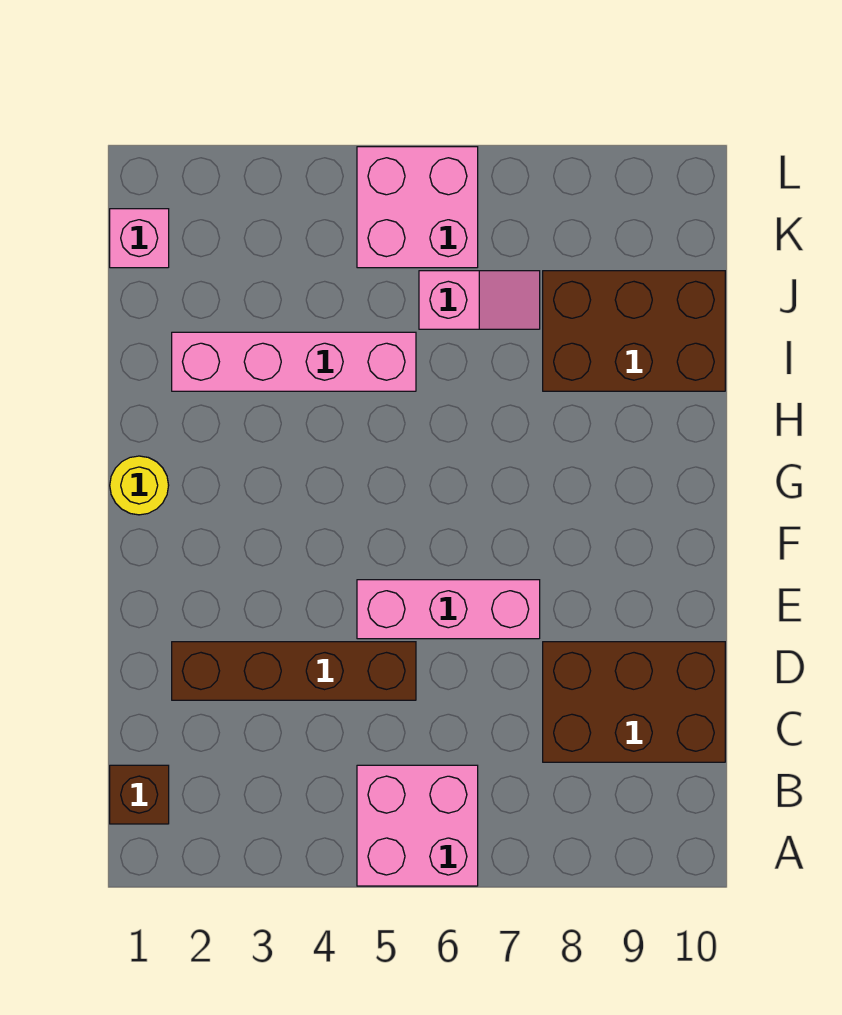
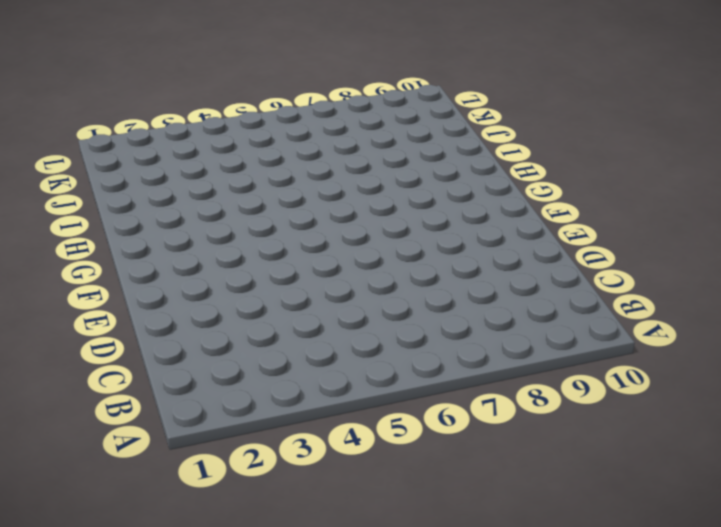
none -> pink brick A5:B6 level 1
none -> brown brick B1 level 1

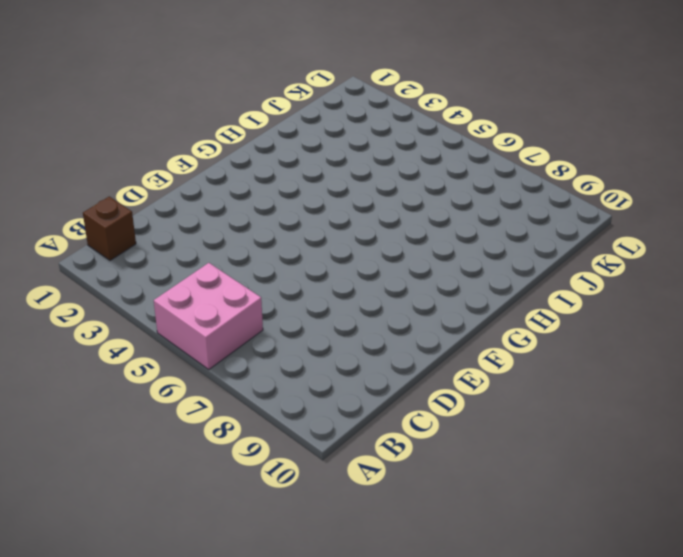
none -> brown brick C8:D10 level 1
none -> brown brick D2:D5 level 1

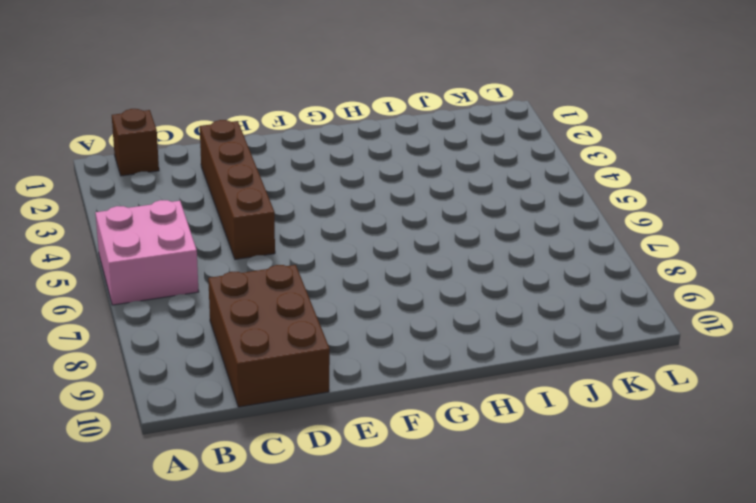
none -> pink brick E5:E7 level 1
none -> yellow round brick G1 level 1

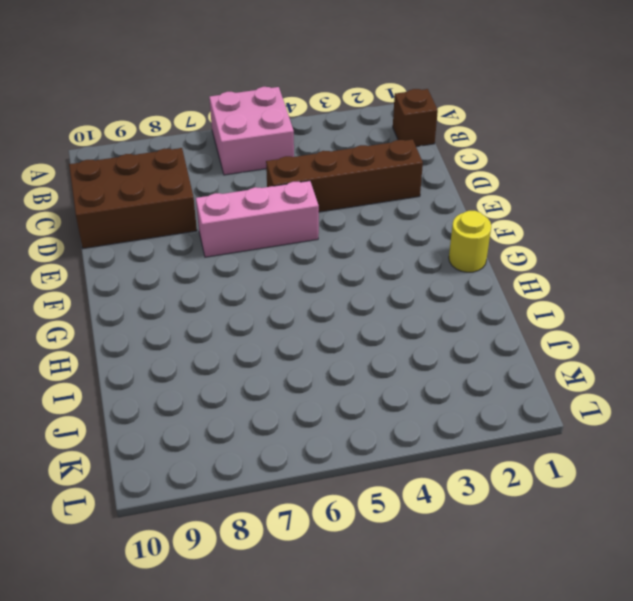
none -> pink brick I2:I5 level 1
none -> brown brick I8:J10 level 1

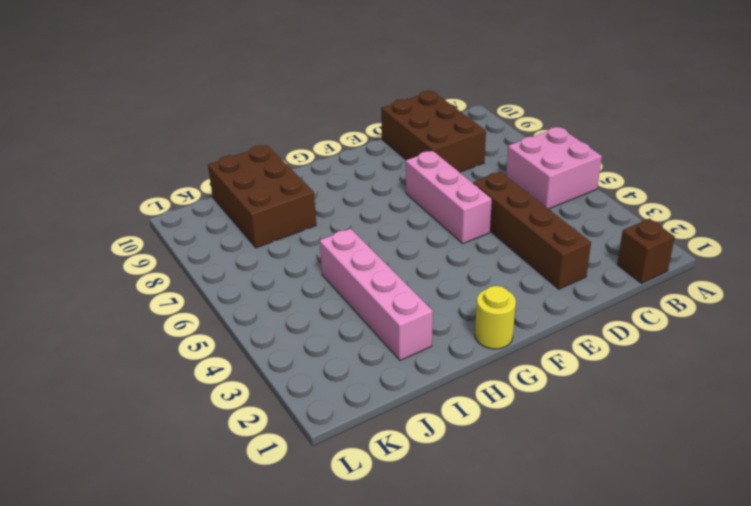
none -> pink slope J6:J7 level 1 top 6
none -> pink brick K1 level 1

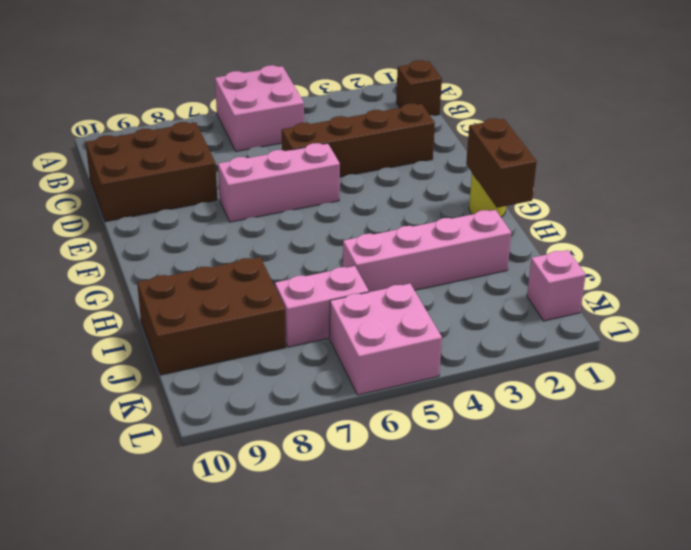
brown brick G1:H1 level 2 -> none
pink brick J6:J7 level 1 -> pink slope J6:J7 level 1 top 6

